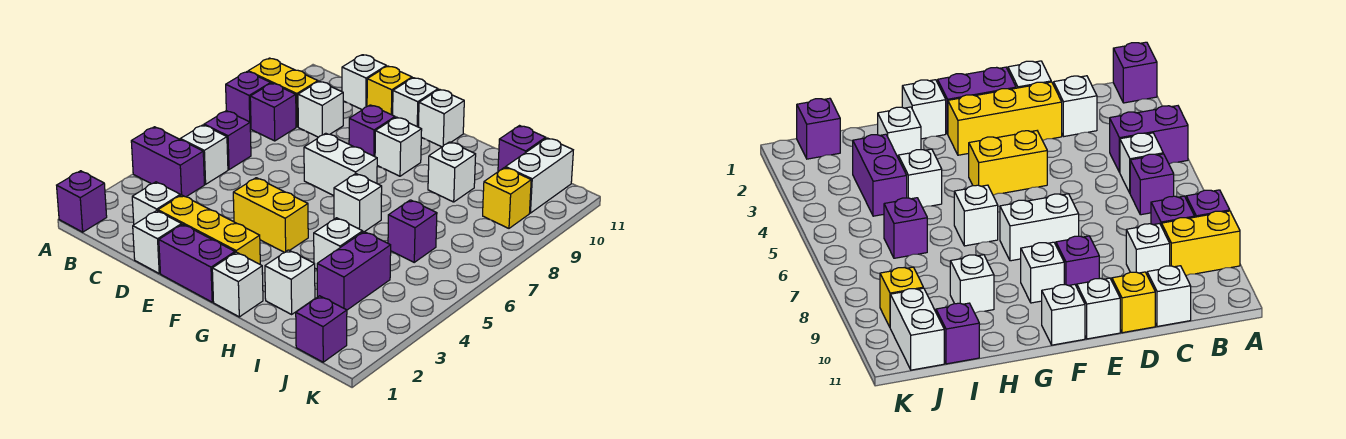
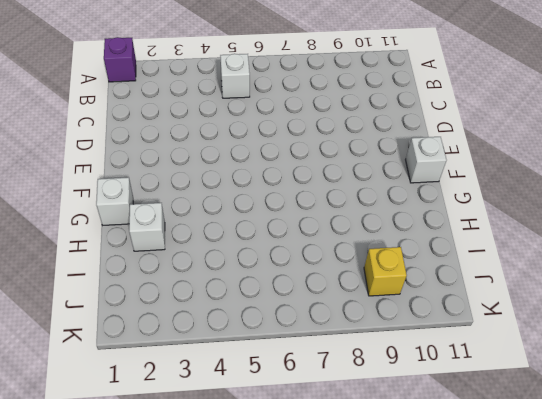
none -> purple brick A4:B4 level 1
none -> purple brick A8 level 1
none -> yellow brick A9:B9 level 1
none -> purple brick B6 level 1

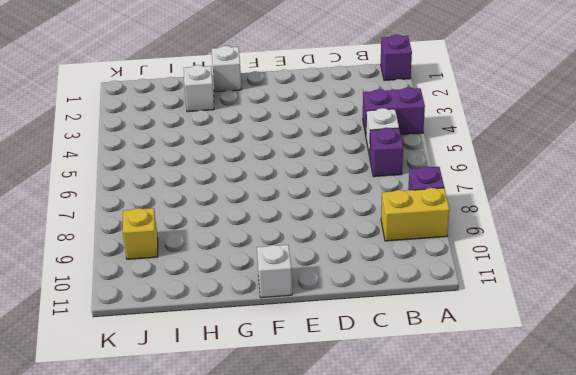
none -> purple brick B8 level 1
none -> white brick C2 level 1
none -> white brick C9 level 1
none -> white brick C11 level 1

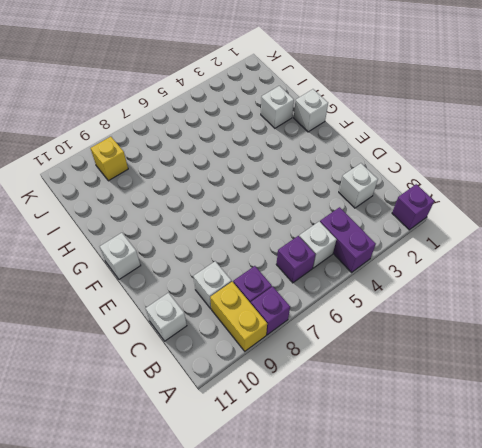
none -> white brick D1 level 1
none -> yellow brick D2:F2 level 1
none -> yellow brick D11 level 1
none -> purple brick E1:F1 level 1

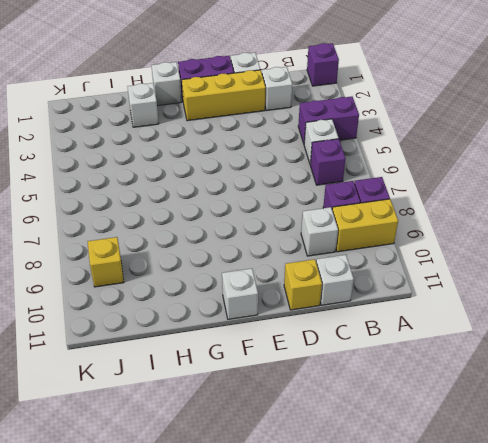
none -> yellow brick E4:F4 level 1
none -> white brick E7:F7 level 1
none -> purple brick E9 level 1
none -> white brick E11 level 1

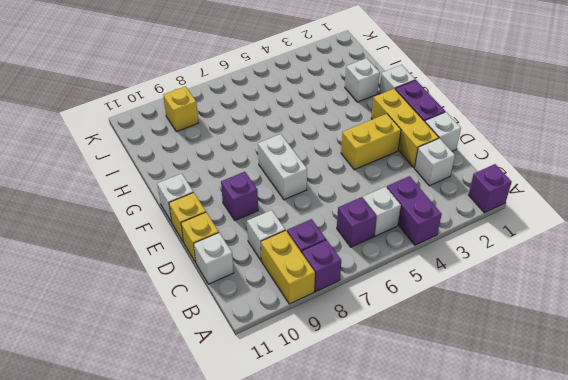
yellow brick E3:E4 level 1 -> yellow brick E4:F4 level 1
yellow brick E11 level 1 -> white brick E11 level 1
none -> white brick F9 level 1
none -> white brick G6 level 1
none -> white brick H4 level 1
none -> white brick H9 level 1

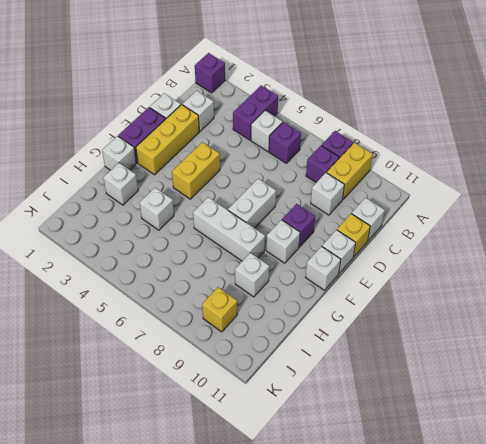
white brick G6:G8 level 1 -> white brick G6 level 1
none -> purple brick I3:I4 level 1
none -> purple brick I6 level 1
none -> purple brick I11 level 1
none -> purple brick J1 level 1

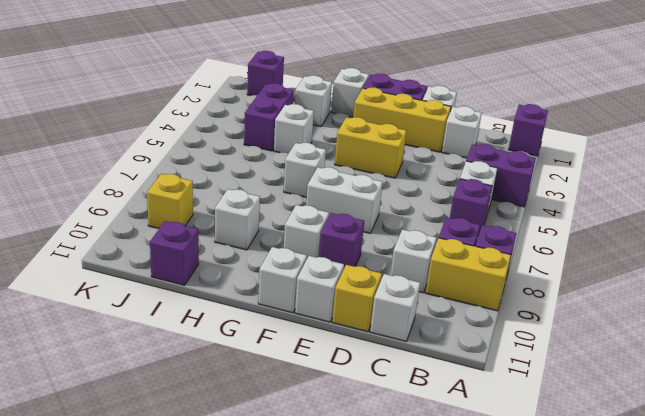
none -> purple brick I6 level 1
none -> white brick J10:J11 level 1

